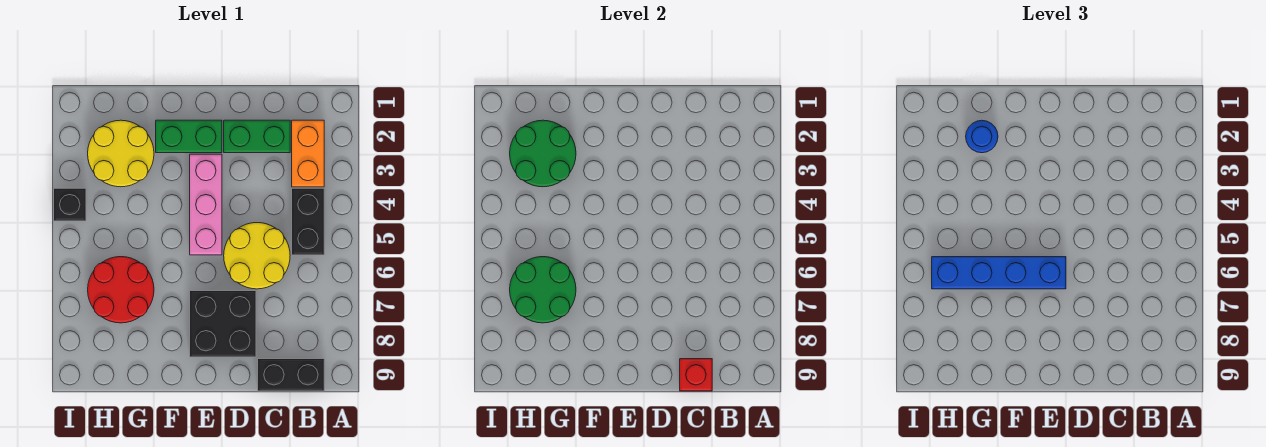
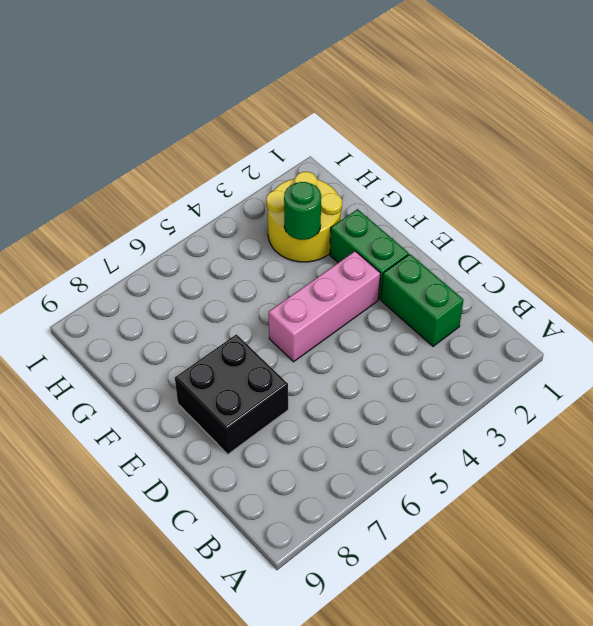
green round brick G3 level 2 -> green round brick G2:H3 level 2
none -> orange brick B2:B3 level 1
none -> black brick B4:B5 level 1
none -> black brick B9:C9 level 1

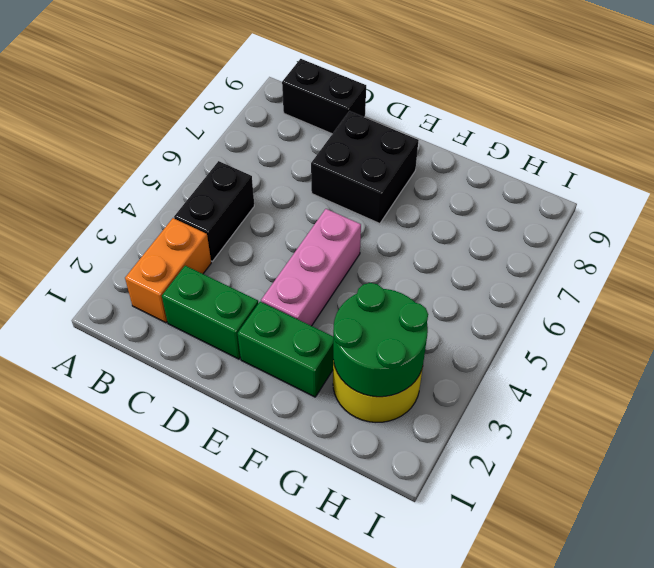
none -> yellow round brick C5:D6 level 1
none -> red round brick G6:H7 level 1
none -> black brick I4 level 1

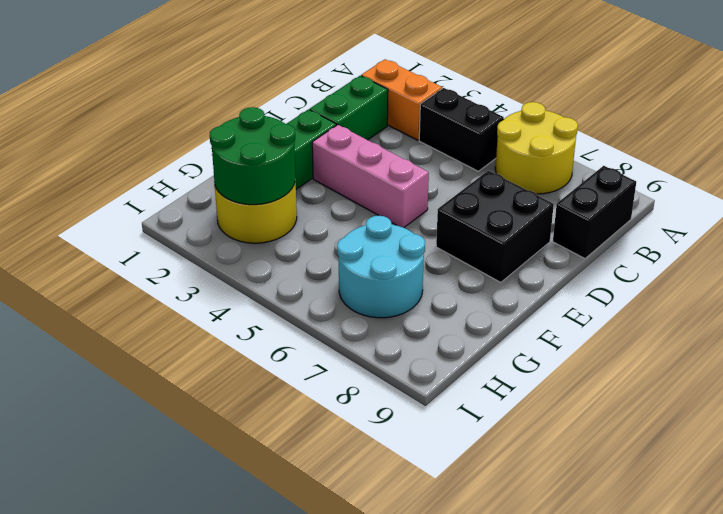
yellow round brick A6:B7 level 1 -> yellow round brick C5:D6 level 1
cyan round brick G6:H7 level 1 -> red round brick G6:H7 level 1
none -> black brick I4 level 1
none -> red brick C9 level 2
none -> green round brick G6:H7 level 2

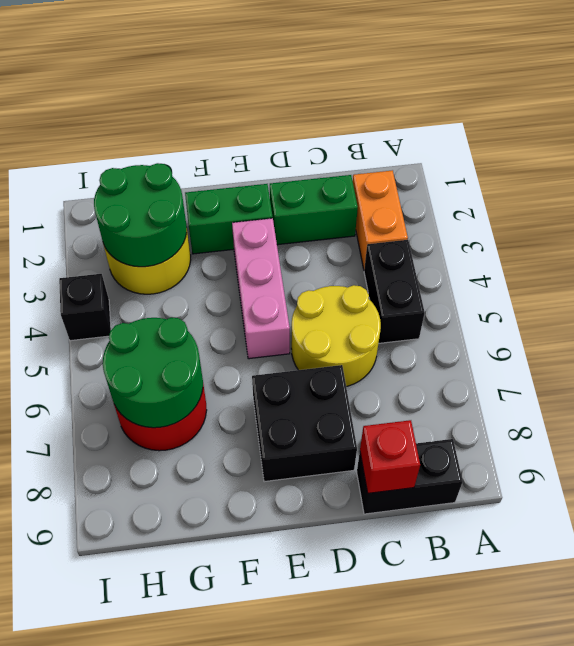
none -> blue brick E6:H6 level 3
none -> blue round brick G2 level 3

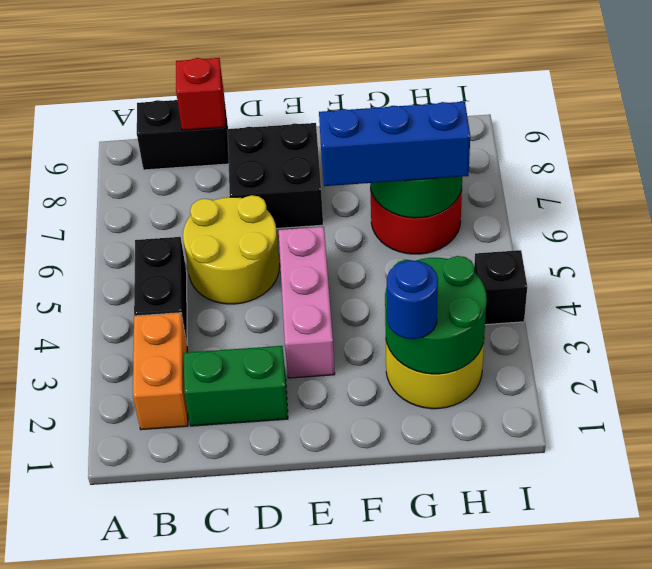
blue brick F6:H6 level 3 -> blue brick E6:H6 level 3
none -> green brick E2:F2 level 1

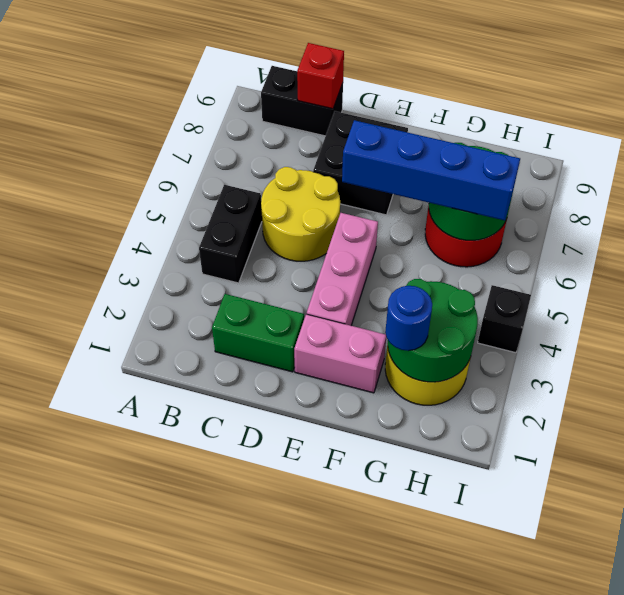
pink brick E2:F2 level 1 -> green brick E2:F2 level 1
none -> orange brick B2:B3 level 1

